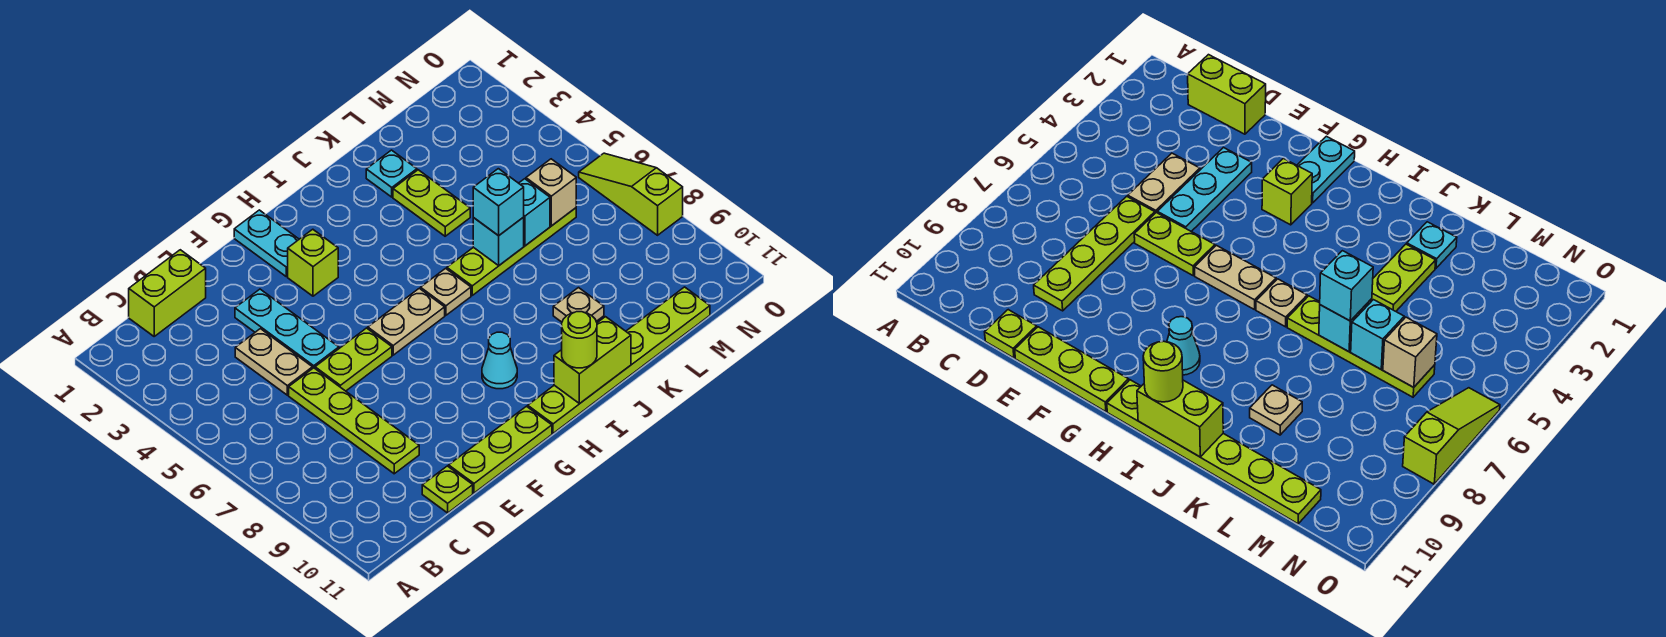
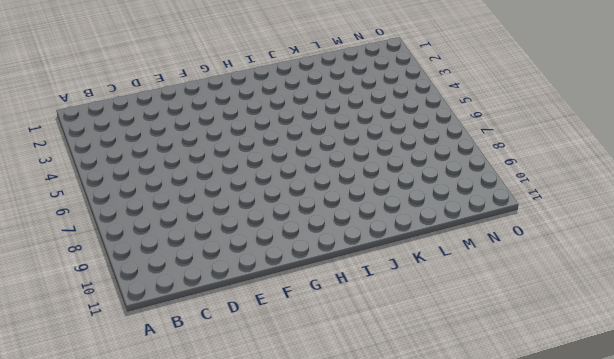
none -> lime brick C1:D1 level 1
none -> tan plate D4:D5 level 1
none -> lime plate D6:D9 level 1

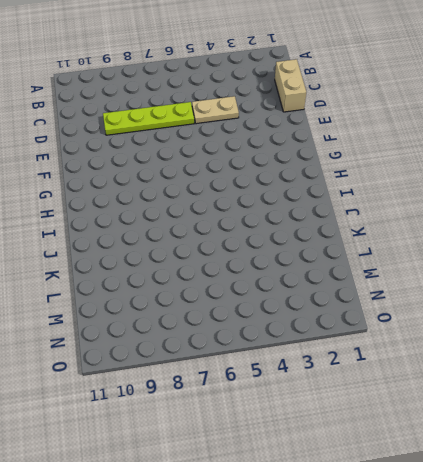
tan brick C1:D1 level 1 -> lime brick C1:D1 level 1
none -> lime plate D11 level 1
none -> cyan plate E3:E5 level 1
none -> lime plate E6:F6 level 1

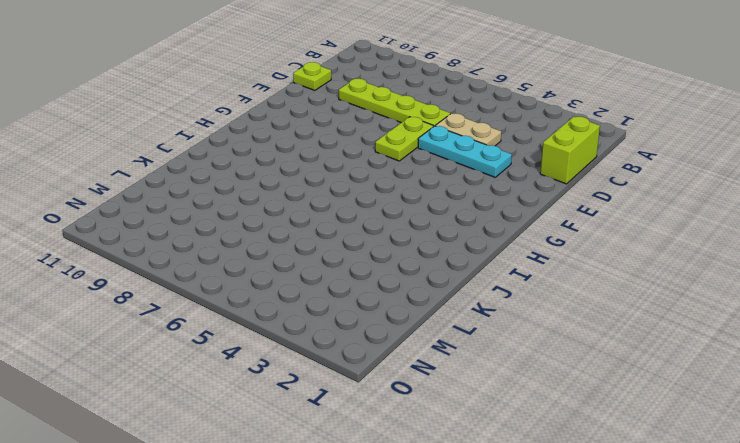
none -> lime plate E11:G11 level 1
none -> cyan plate G1:G2 level 1
none -> lime brick G3 level 1

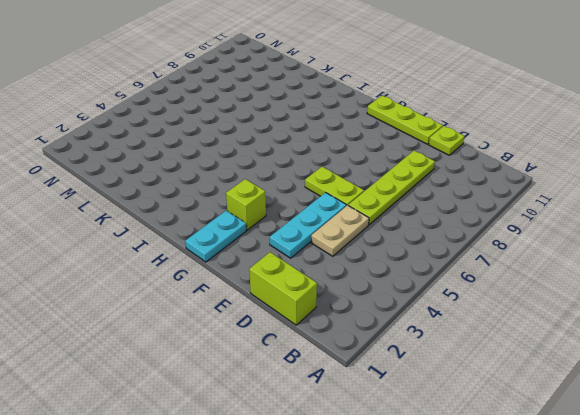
none -> tan plate G6:H6 level 1
none -> cyan cone H9 level 1
none -> lime plate H11:M11 level 1

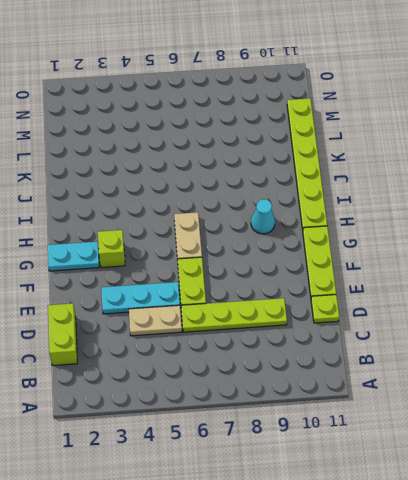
none -> tan plate I6 level 1
none -> lime plate J6:M6 level 1
none -> cyan plate K2 level 1

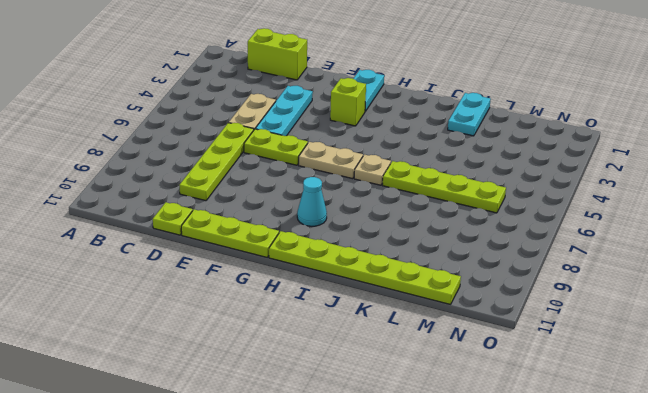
cyan plate K1:K2 level 1 -> cyan plate K2 level 1
none -> lime plate K3:K4 level 1
none -> tan plate K9 level 1
none -> lime slope O6:O8 level 1 top 8

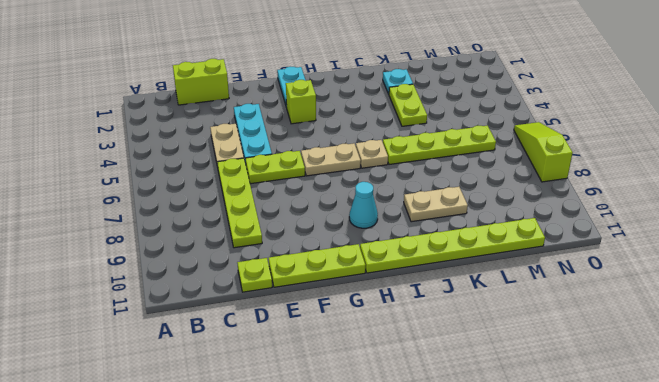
tan plate J9:K9 level 1 -> tan plate K9 level 1
none -> lime brick I11:J11 level 2
none -> cyan brick K6 level 2
none -> cyan brick L6 level 2

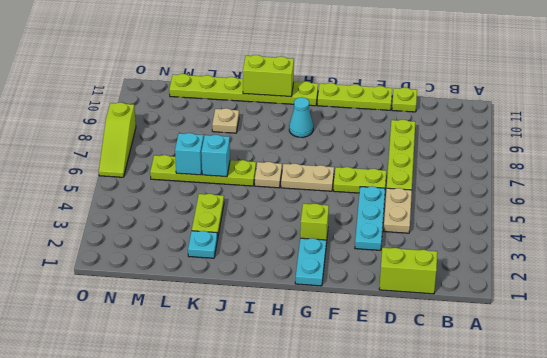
none -> tan brick M6 level 2
none -> lime round brick I11 level 3
none -> cyan brick K6 level 3

